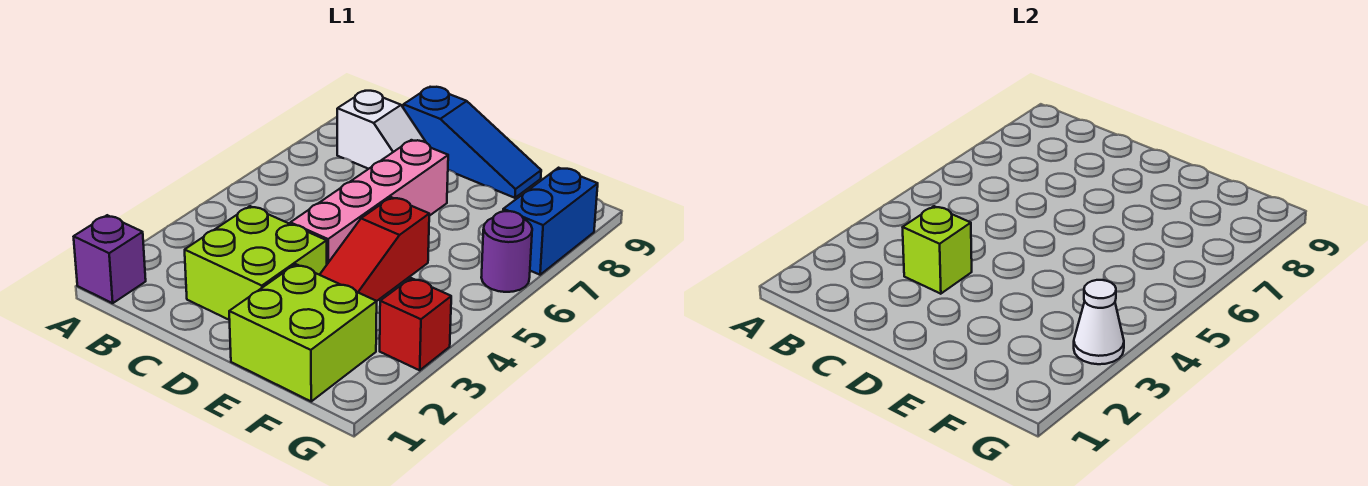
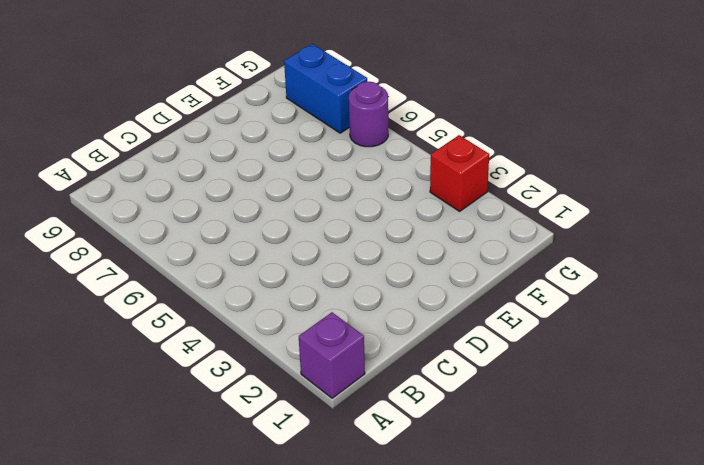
none -> white slope B8:C8 level 1 top B
none -> lime brick C2:D3 level 1
none -> blue slope C9:E9 level 1 top C

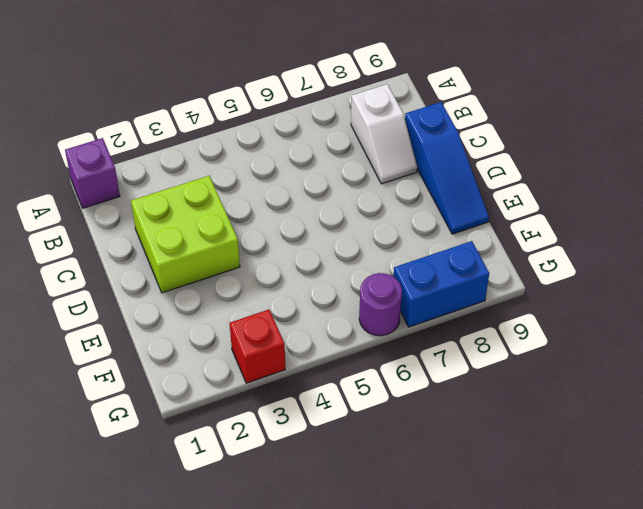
none -> pink brick D4:D7 level 1
none -> lime brick E1:F2 level 1
none -> red slope E3:E5 level 1 top 5

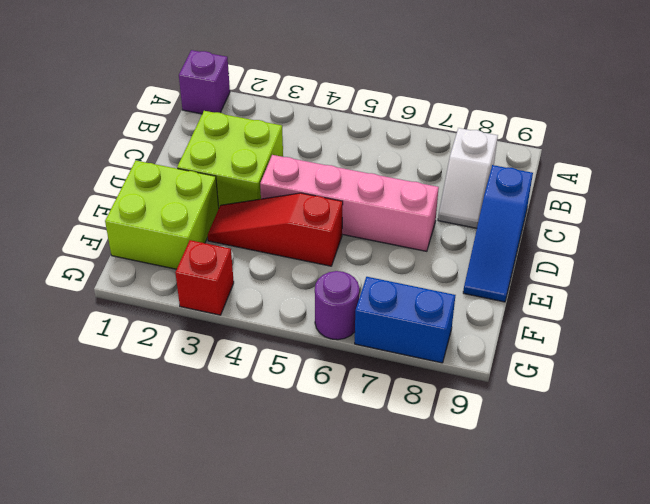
none -> lime brick C3 level 2
none -> white cone G3 level 2

